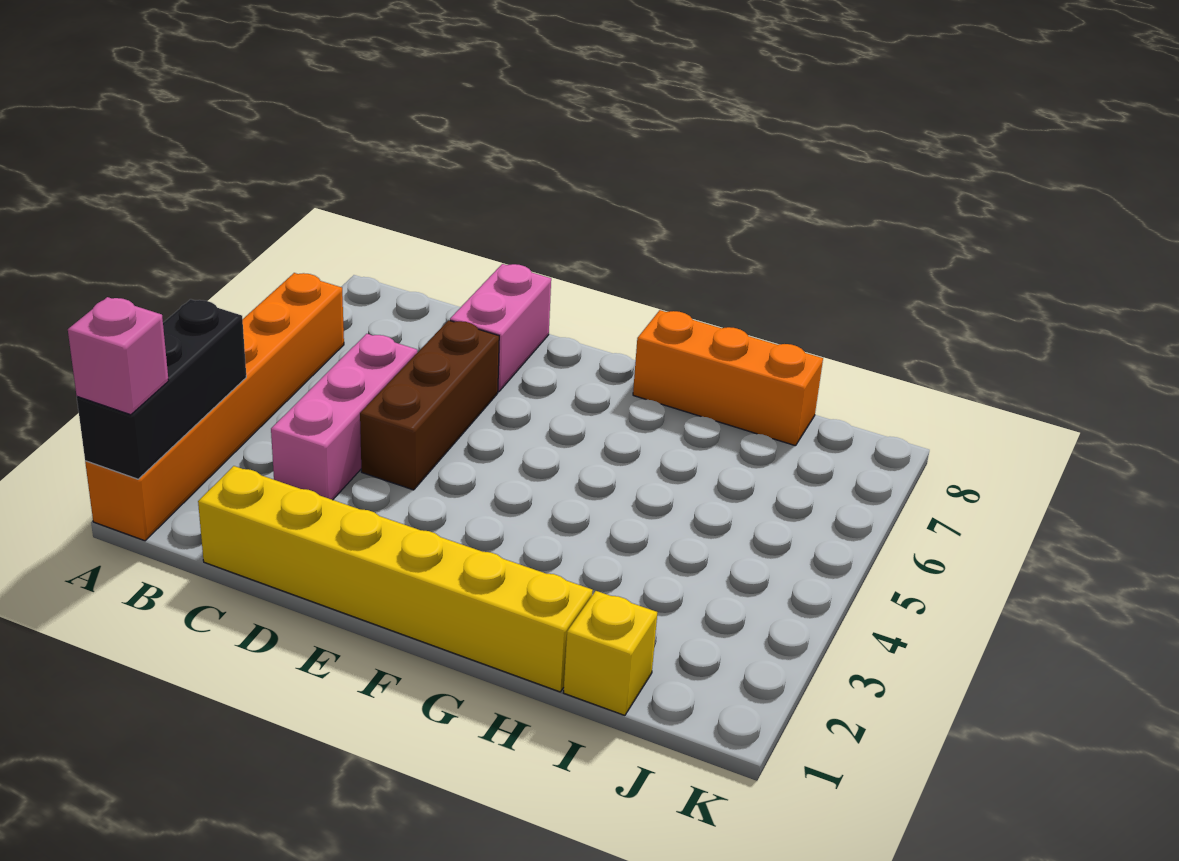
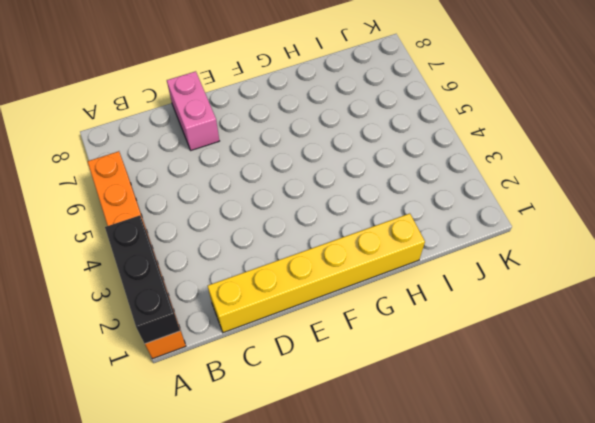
none -> pink brick C3:C5 level 1
none -> brown brick D4:D6 level 1

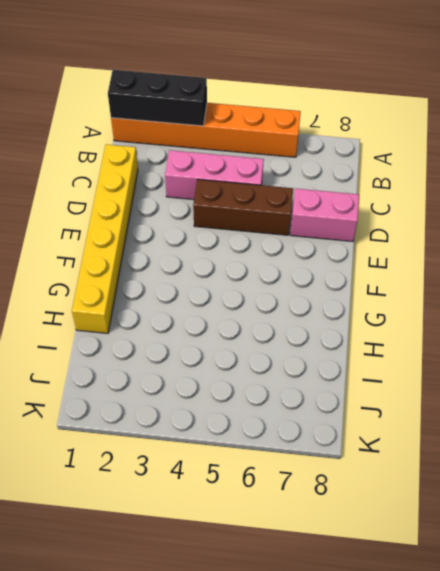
none -> orange brick G8:I8 level 1
none -> yellow brick I1 level 1

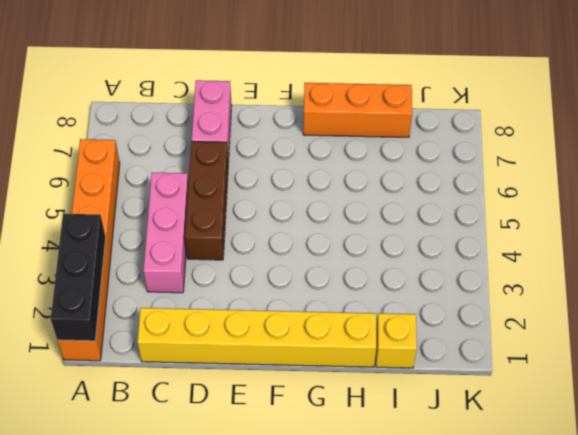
none -> pink brick A1 level 3

